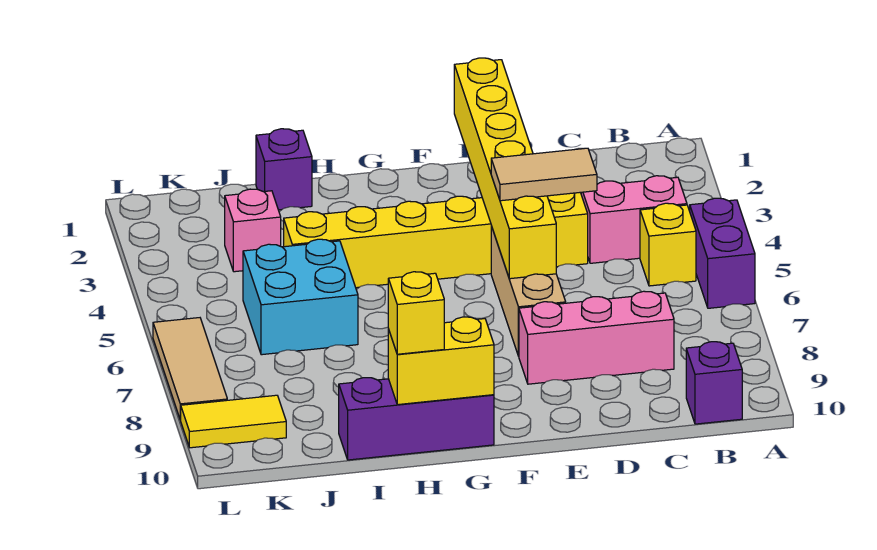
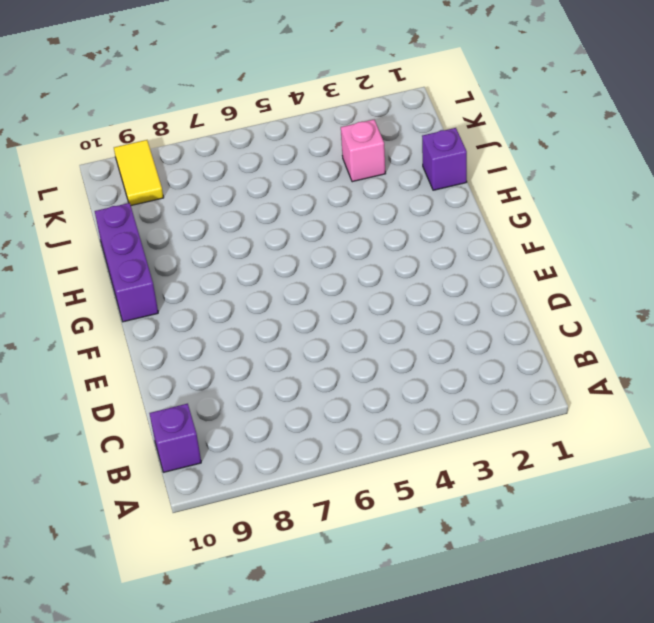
none -> purple brick A5:A6 level 1
none -> pink brick B4:C4 level 1
none -> yellow brick B5 level 1

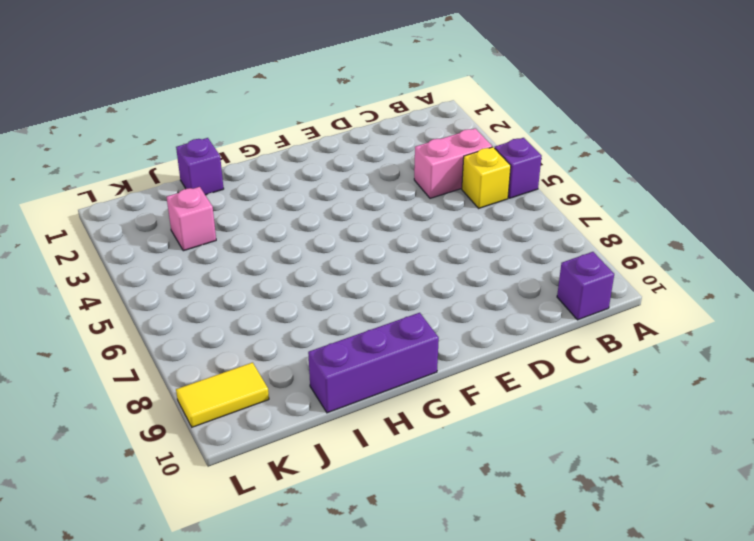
purple brick A5 level 1 -> purple brick A5:A6 level 1
none -> pink brick C8:E8 level 1
none -> yellow brick D4:I4 level 1
none -> tan brick E5:E7 level 1

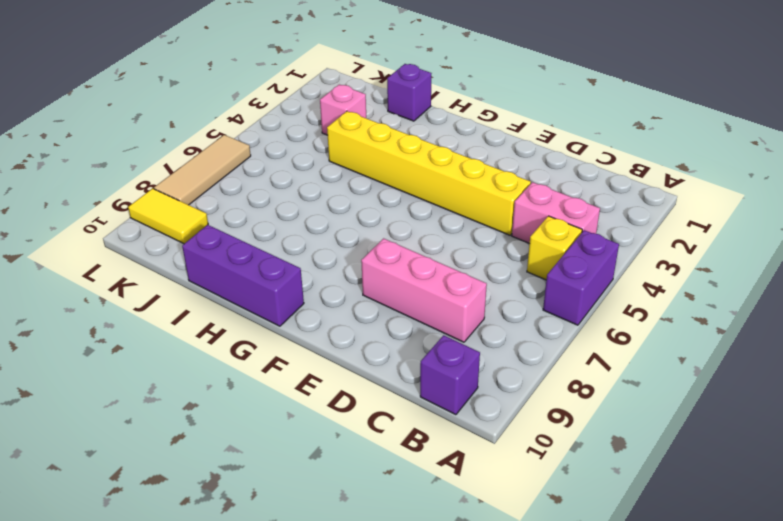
none -> tan brick E5:E7 level 1
none -> cyan brick I5:J6 level 1
none -> yellow brick E1:E6 level 2

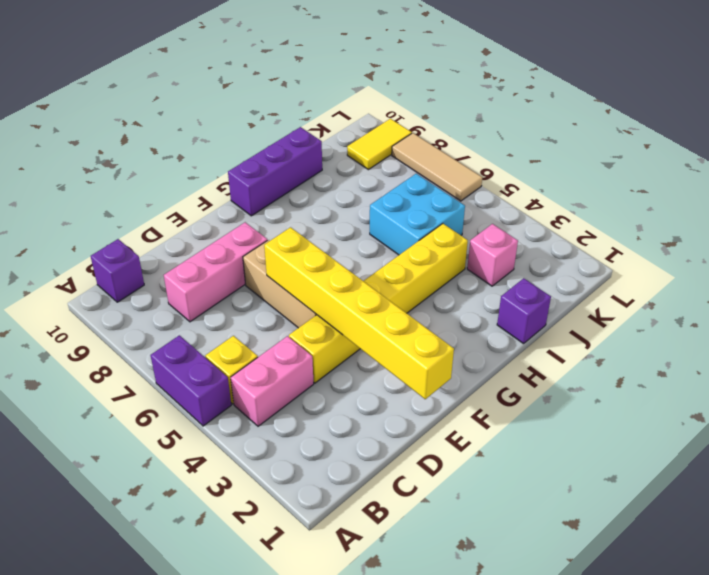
none -> yellow brick G10:H10 level 2
none -> tan tile D5:E5 level 3
none -> yellow brick H10 level 3

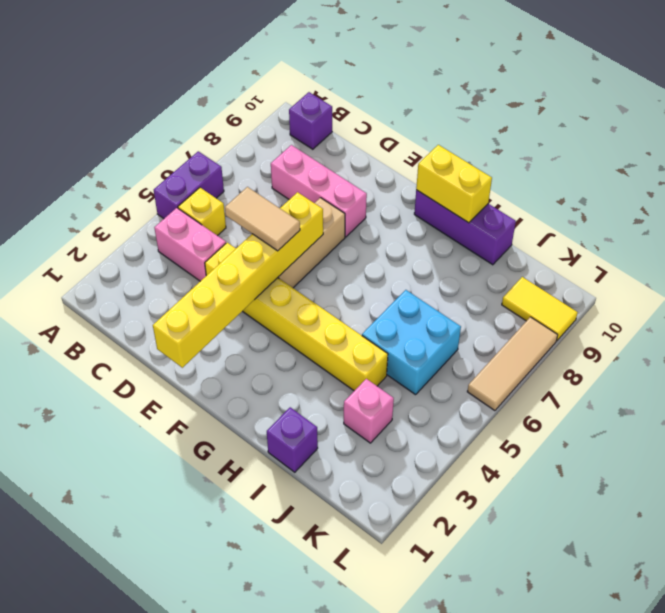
none -> yellow brick H10 level 3

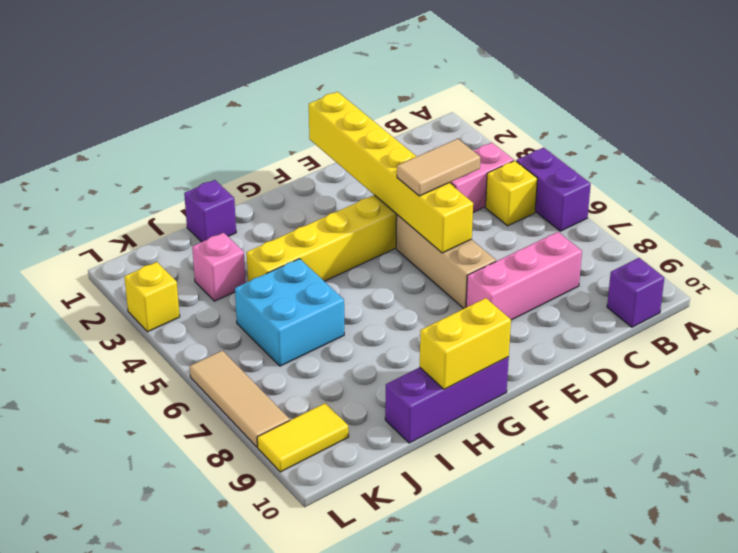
yellow brick L3 level 1 -> yellow brick H10 level 3

